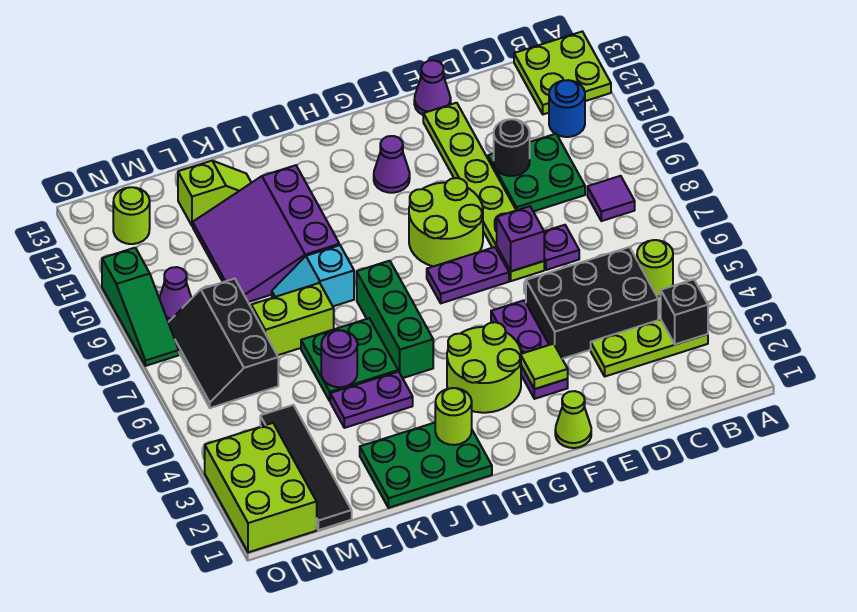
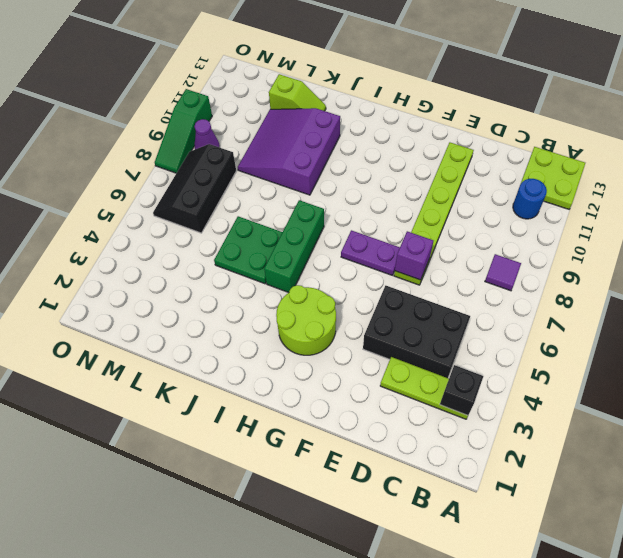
none -> lime round brick B5 level 1
none -> green plate C9:D10 level 1
none -> purple plate D7 level 1
none -> purple cone E13 level 1

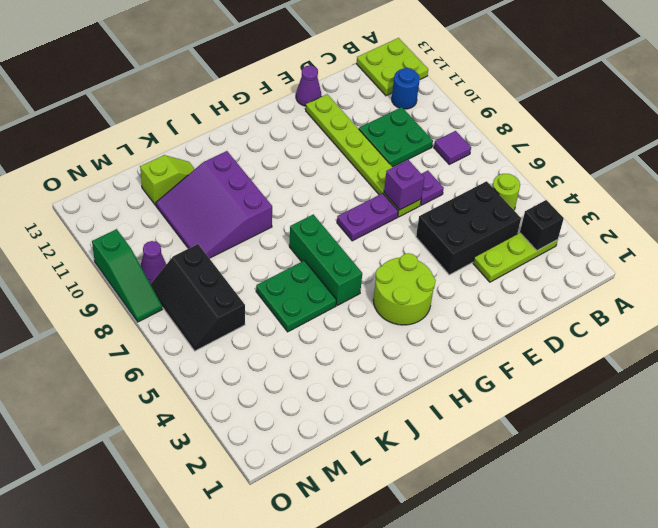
none -> lime cone F1 level 1
none -> purple plate F3:F5 level 1
none -> lime round brick F8:G9 level 1
none -> purple cone G11 level 1

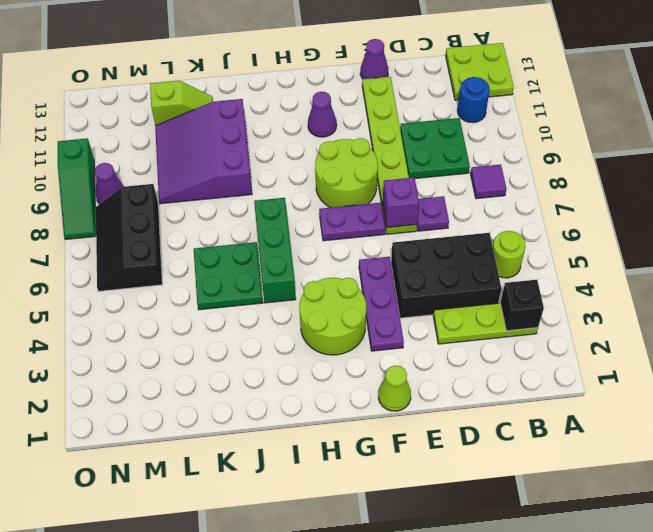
none -> green plate I1:K2 level 1
none -> purple plate J4:K4 level 1
none -> cyan slope J8:K8 level 1 top J
none -> lime brick K7:L7 level 1

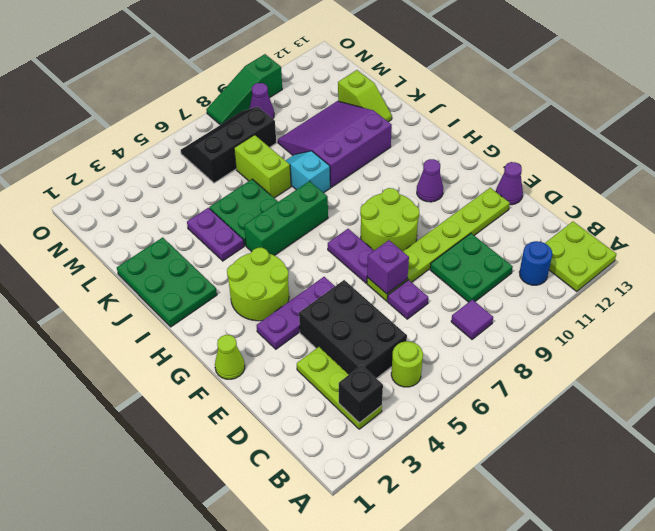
none -> black tile M1:M4 level 1
none -> lime brick N1:O3 level 1
none -> lime round brick N12 level 1
none -> black round brick D10 level 2

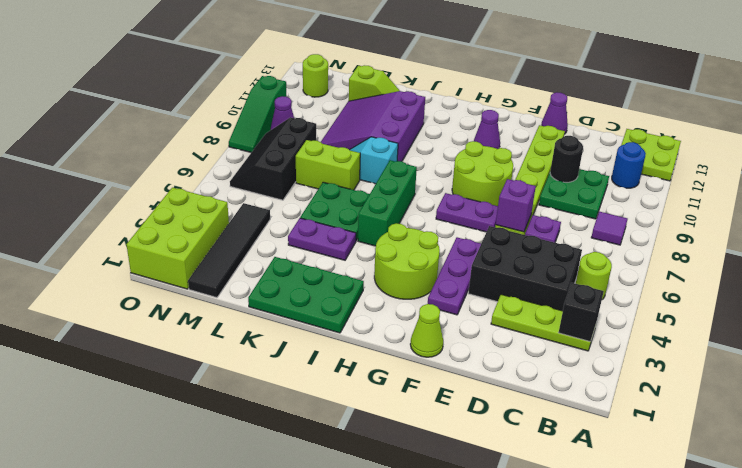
none -> lime tile F3 level 2
none -> lime round brick I2 level 2
none -> purple round brick K5 level 2

